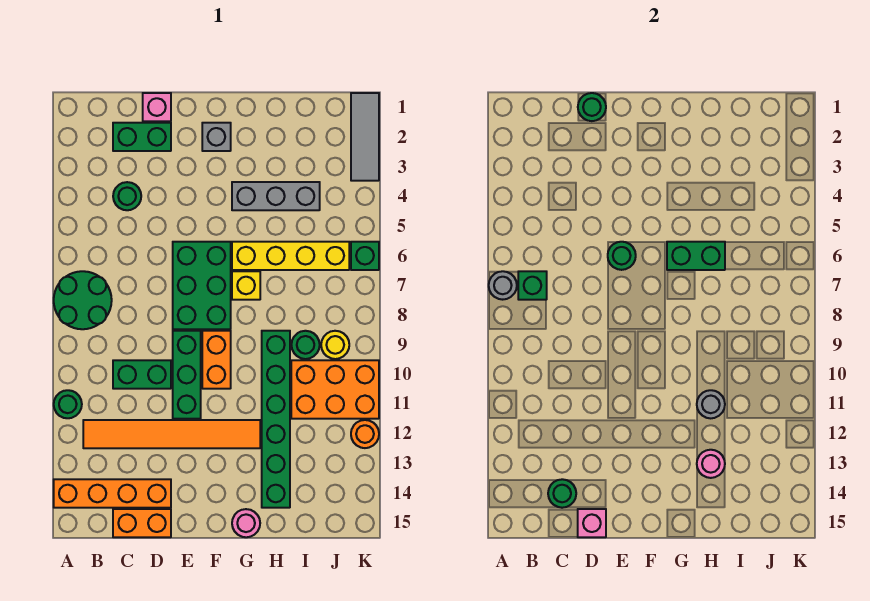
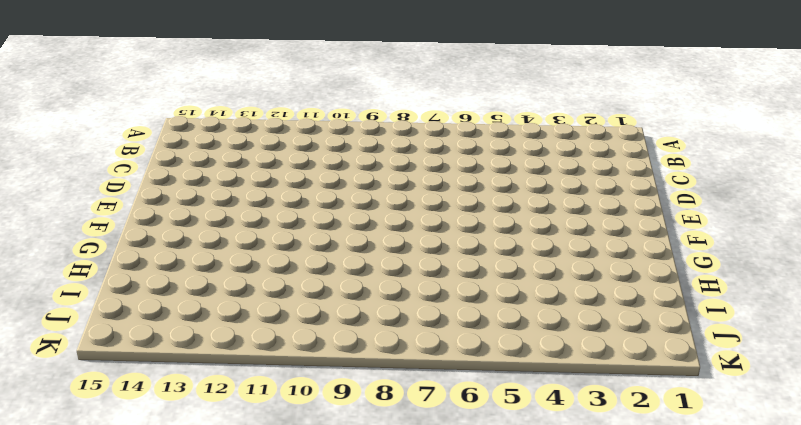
none -> green round brick A7:B8 level 1
none -> green round brick A11 level 1
none -> orange brick A14:D14 level 1
none -> orange tile B12:G12 level 1

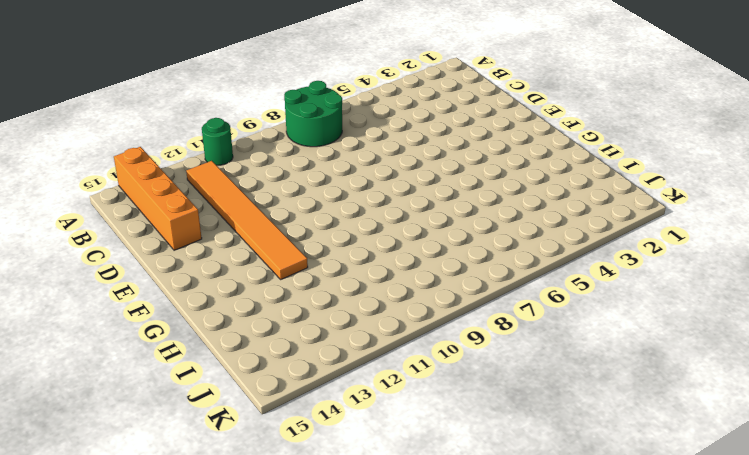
none -> green brick C2:D2 level 1
none -> green round brick C4 level 1
none -> green brick C10:D10 level 1
none -> orange brick C15:D15 level 1

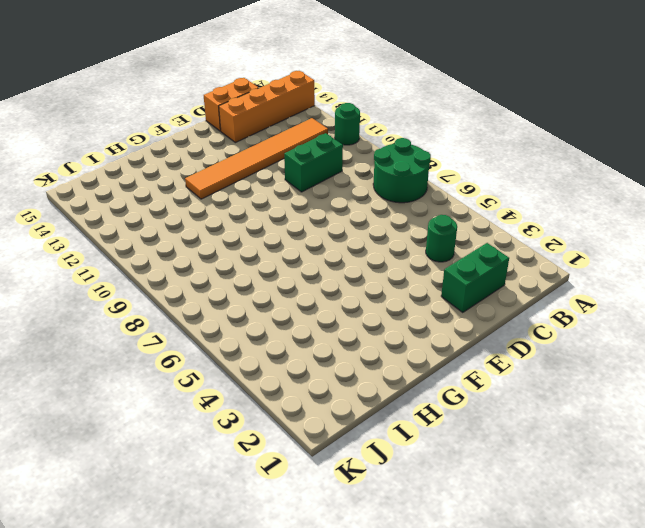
none -> pink brick D1 level 1
none -> green brick E6:F8 level 1
none -> green brick E9:E11 level 1
none -> grey brick F2 level 1

